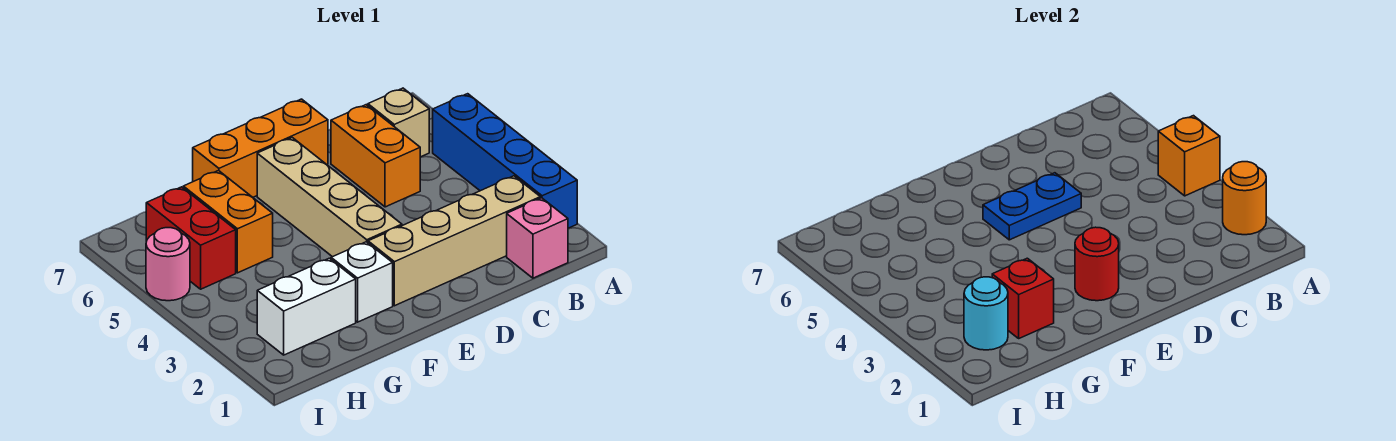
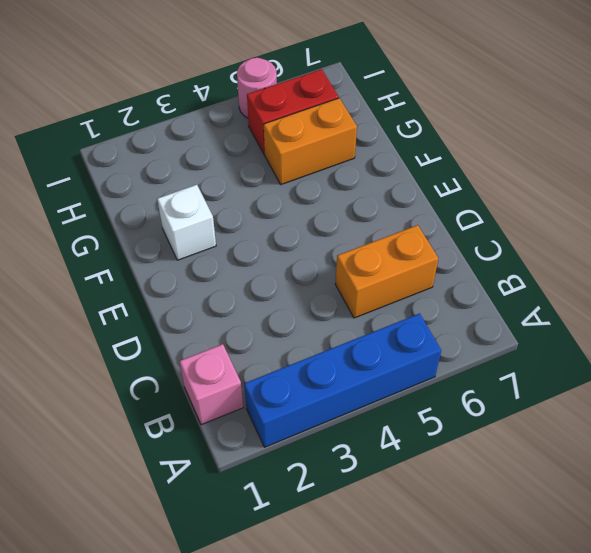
none -> tan brick B2:E2 level 1
none -> tan brick B6 level 1
none -> orange brick D7:F7 level 1

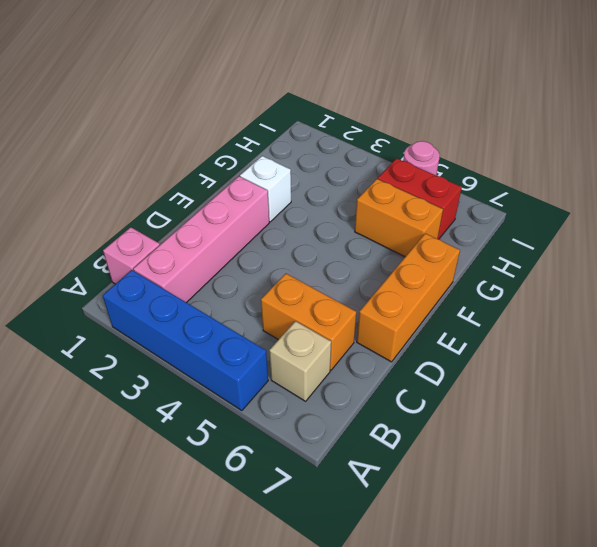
pink brick B2:E2 level 1 -> tan brick B2:E2 level 1
none -> tan brick E3:E6 level 1
none -> white brick G2:H2 level 1
none -> orange round brick A2 level 2

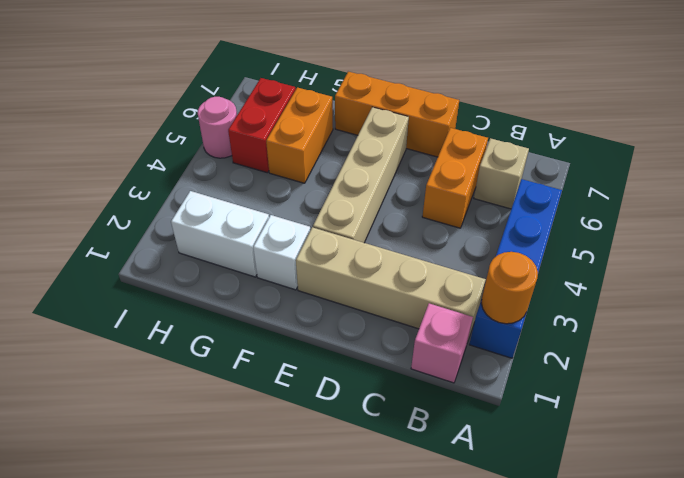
none -> orange brick A4 level 2
none -> blue plate D5:E5 level 2
none -> red round brick E2 level 2

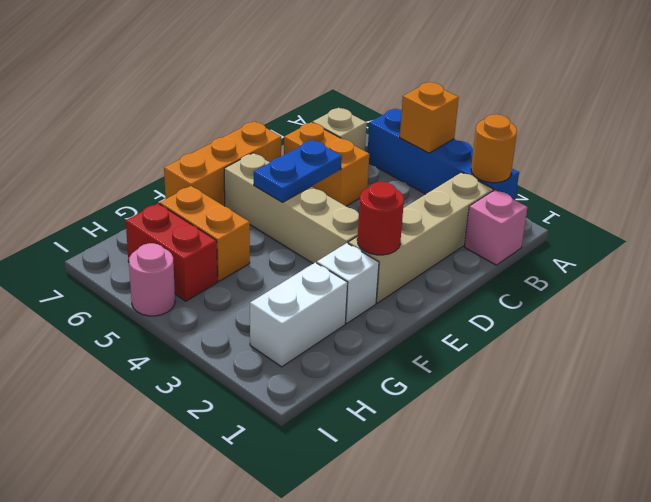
none -> red brick G2 level 2
none -> cyan round brick H2 level 2

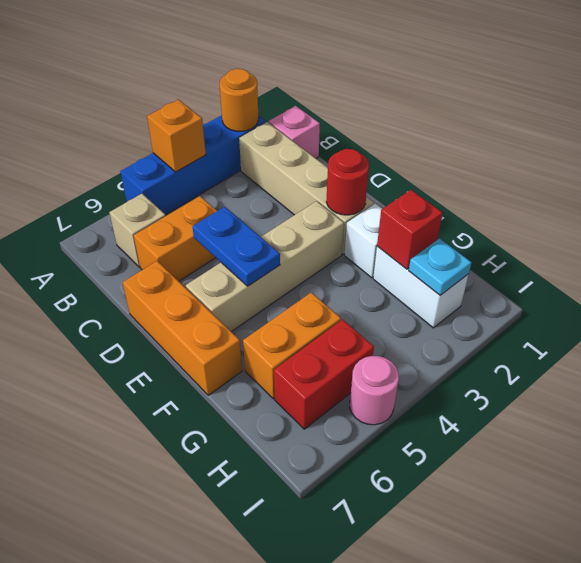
cyan plate H2 level 2 -> cyan round brick H2 level 2

